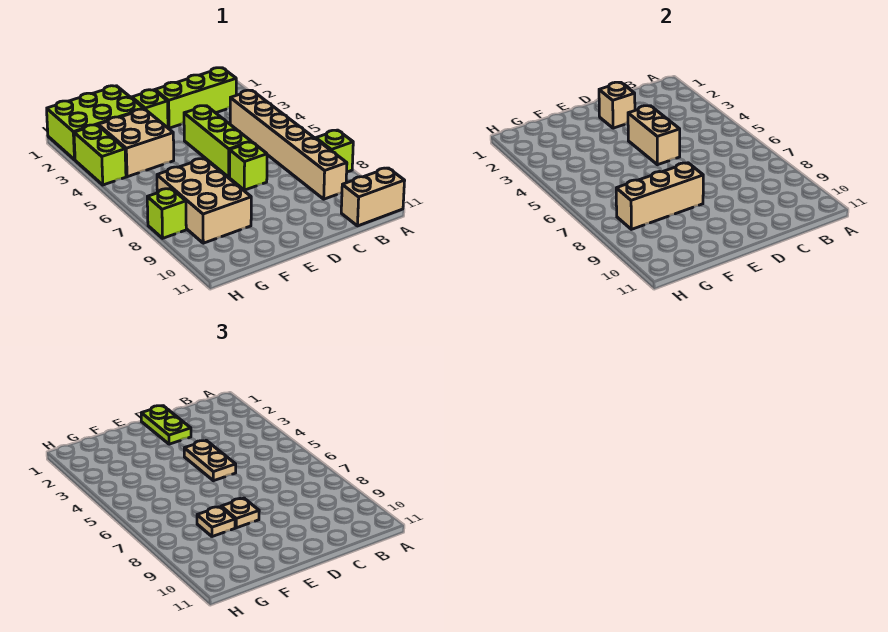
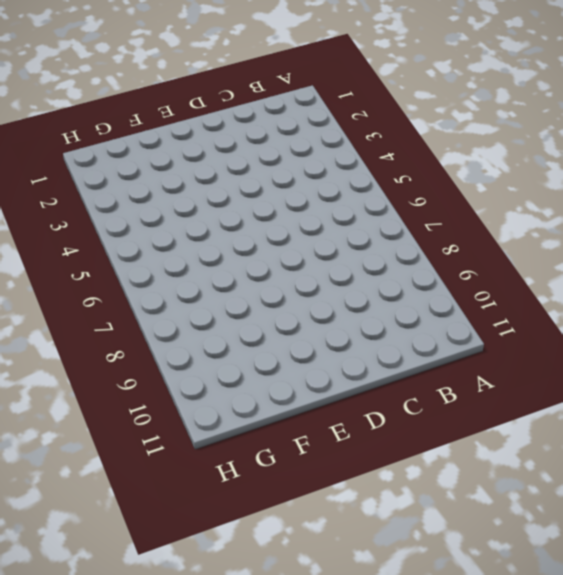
none -> lime brick A8 level 1
none -> tan brick A11:B11 level 1
none -> lime brick B2:D2 level 1

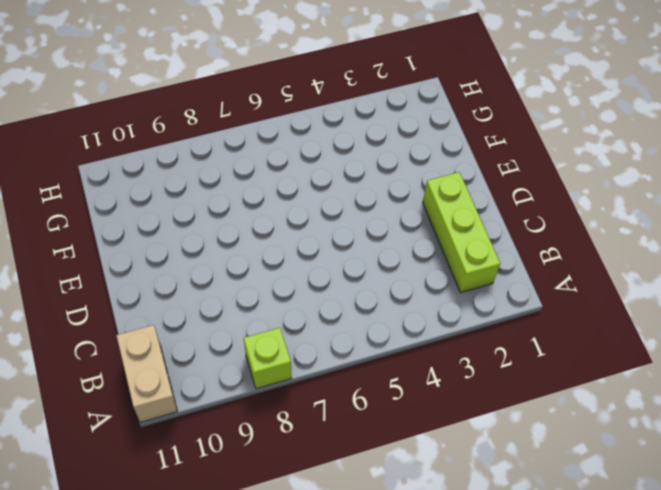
none -> tan brick B4:B9 level 1
none -> lime brick D4:D6 level 1
none -> lime brick D7 level 1

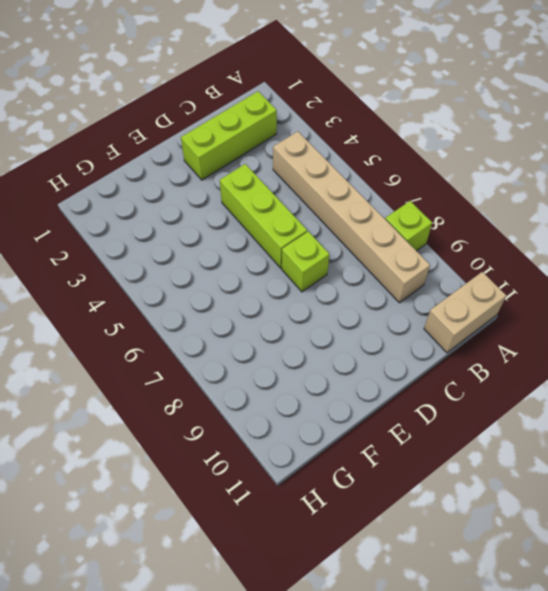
none -> lime brick E2 level 1
none -> lime brick F1:H2 level 1
none -> tan brick F3:G4 level 1

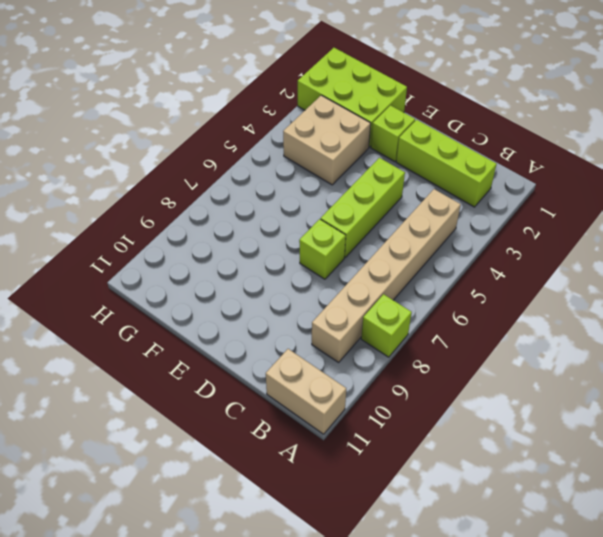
none -> tan brick F7:G9 level 1
none -> lime brick H3:H4 level 1
none -> lime brick H8 level 1

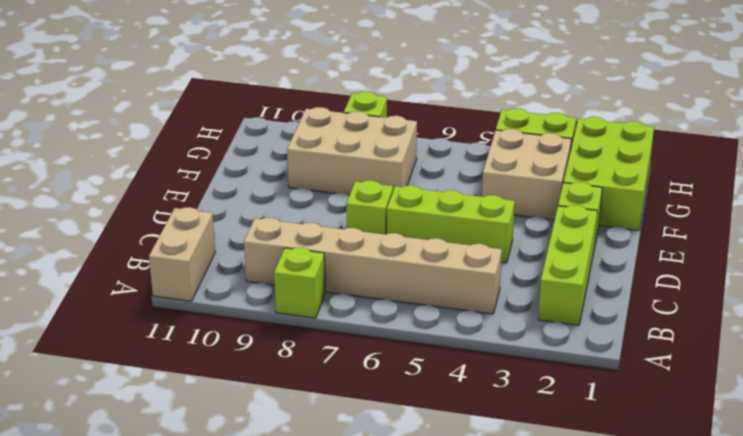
none -> tan brick D2 level 2
none -> tan brick D4:D5 level 2
none -> tan brick E8:G8 level 2

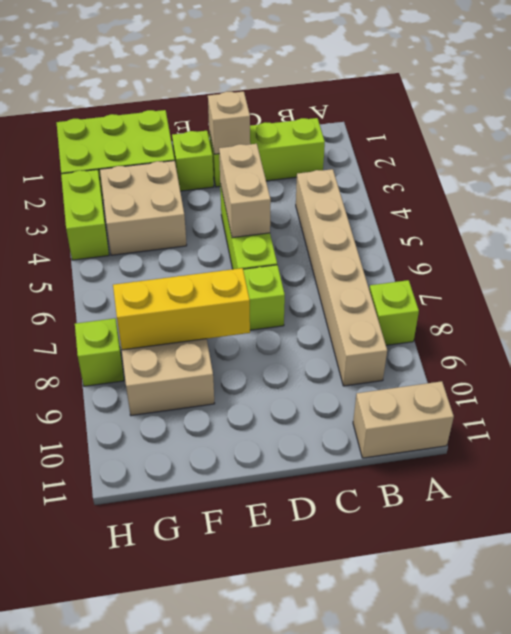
yellow brick E8:G8 level 2 -> tan brick E8:G8 level 2
none -> lime plate D1:D2 level 3
none -> tan plate D4:D5 level 3
none -> tan plate E8 level 3

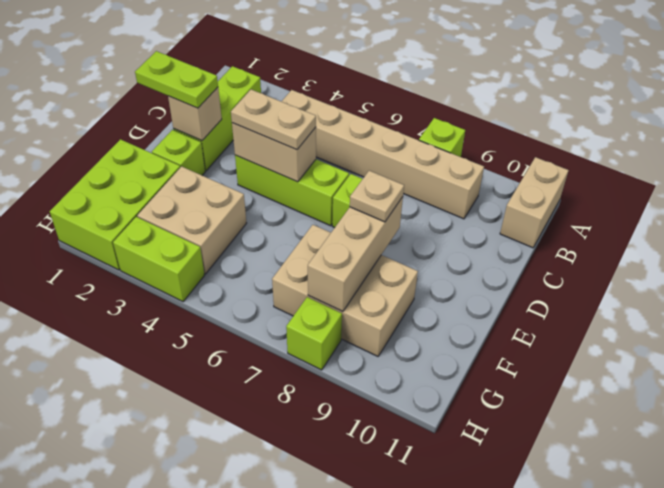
none -> tan plate F8 level 3

